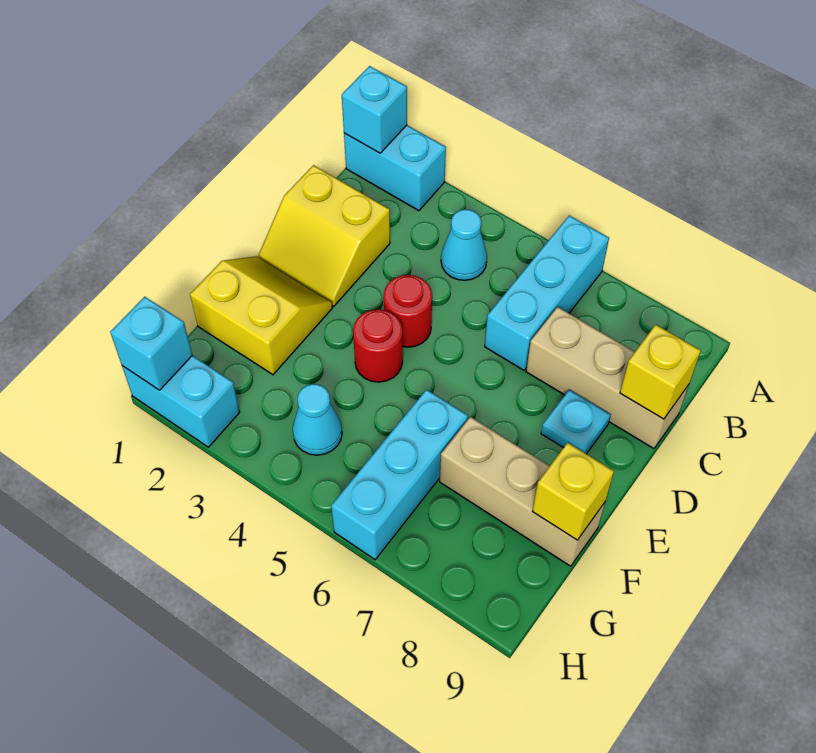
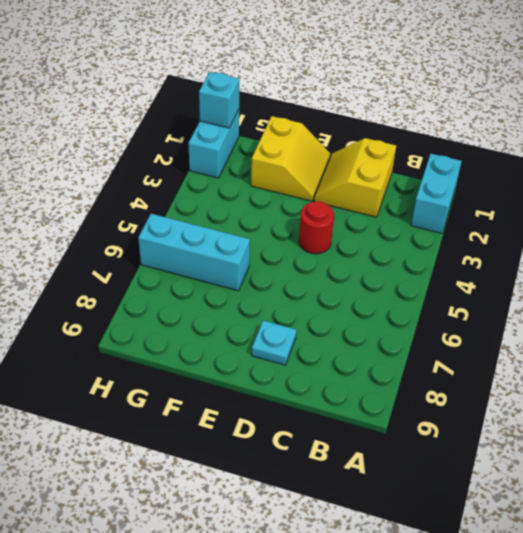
none -> cyan brick A6:C6 level 1
none -> cyan cone B4 level 1
none -> tan brick C7:C9 level 1

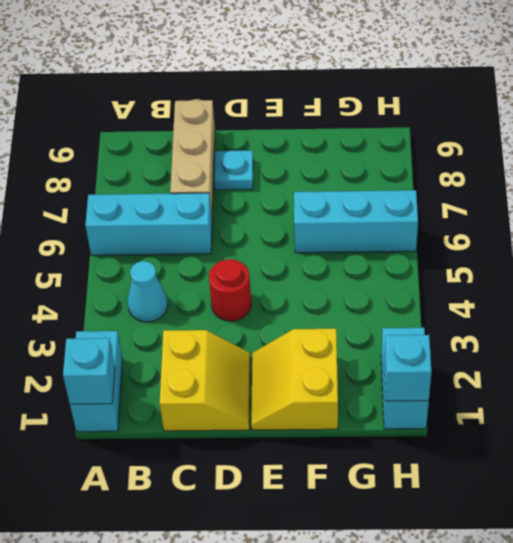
none -> red round brick E4 level 1
none -> tan brick F7:F9 level 1
none -> cyan cone G4 level 1

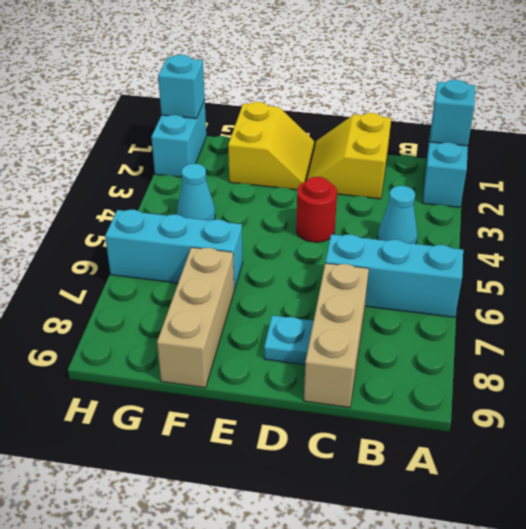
none -> red round brick E4 level 1
none -> yellow brick C9 level 2
none -> yellow brick F9 level 2

